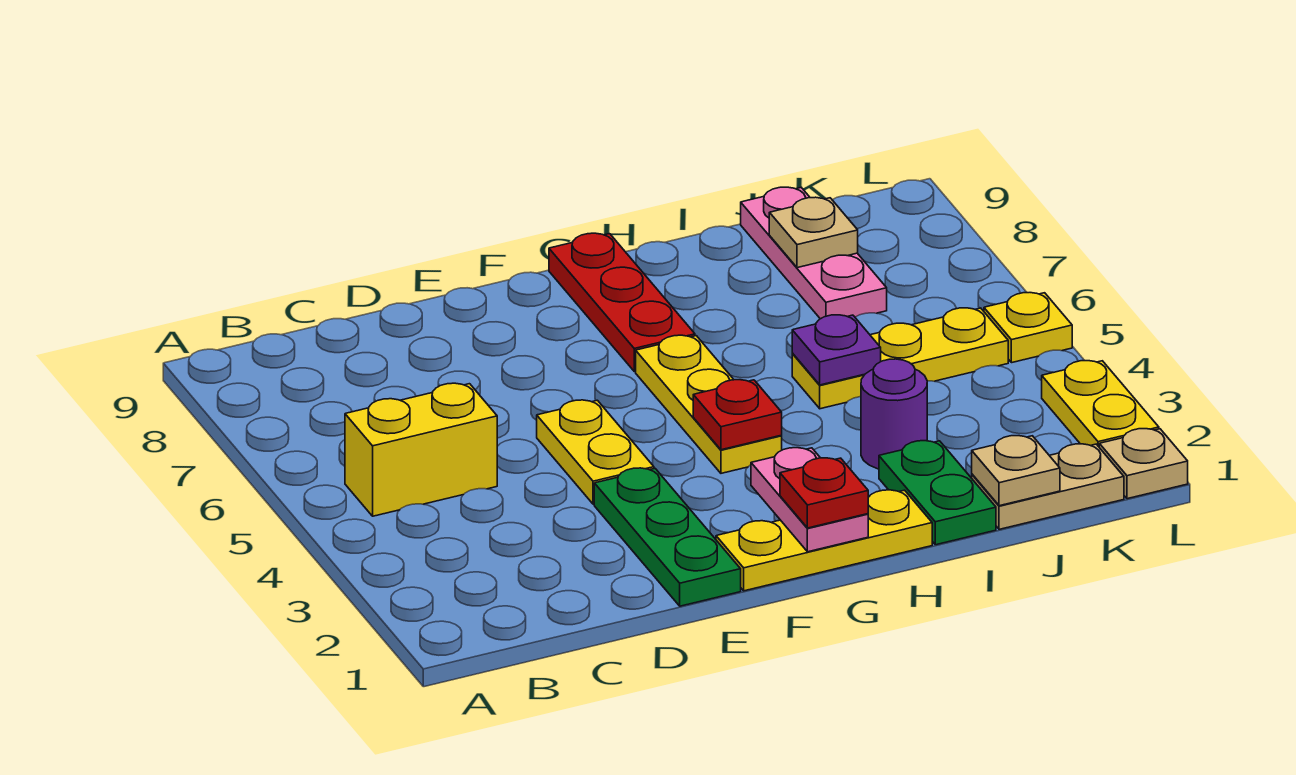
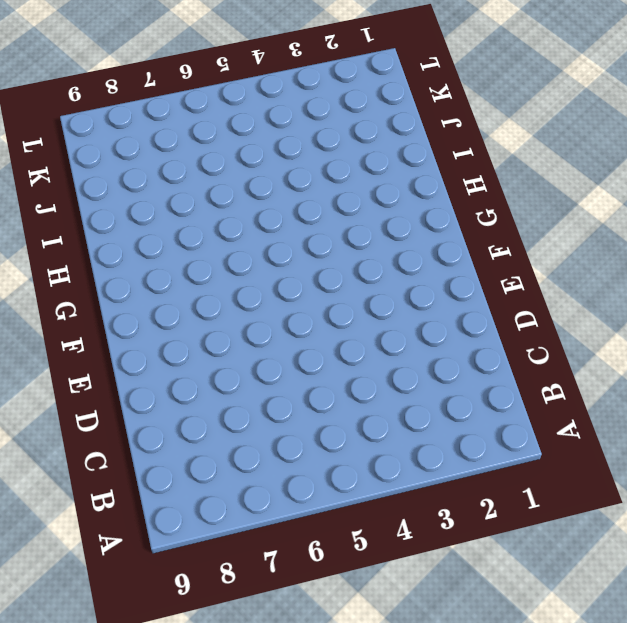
none -> yellow brick B5:C5 level 1
none -> green plate E1:E3 level 1
none -> yellow plate E4:E5 level 1

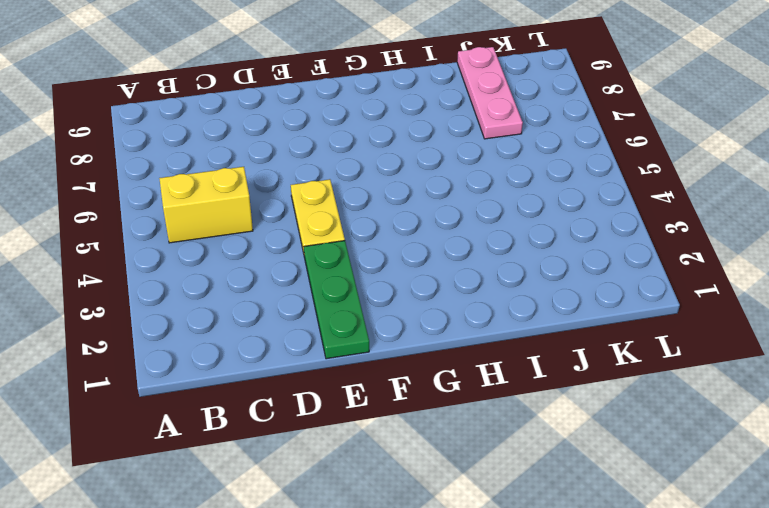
none -> yellow plate F1:H1 level 1
none -> yellow plate G4:G6 level 1
none -> red plate G7:G9 level 1

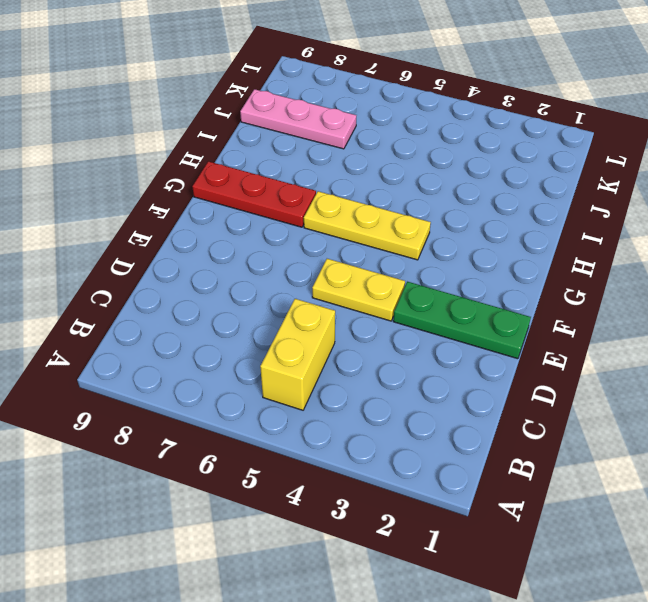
none -> yellow plate F1:H1 level 1
none -> green plate I1:I2 level 1
none -> purple round brick I3 level 1

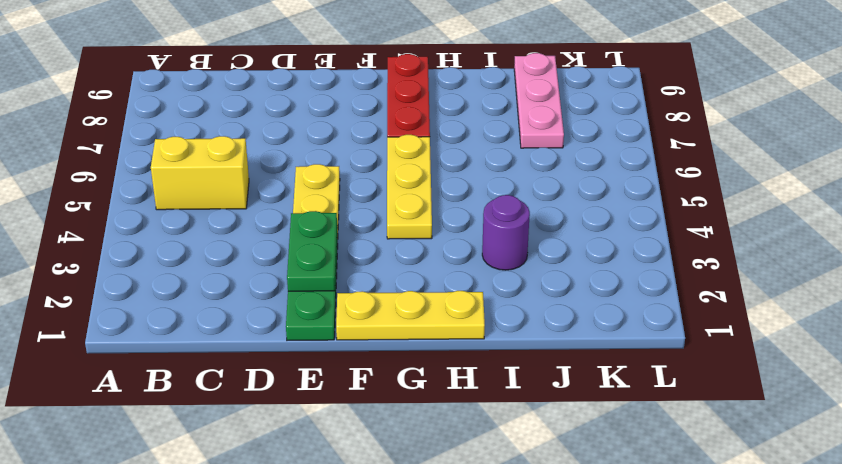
green plate E2:E3 level 2 -> green plate I1:I2 level 1
none -> yellow plate I5:K5 level 1
none -> tan plate J1:K1 level 1
none -> tan plate L1 level 1

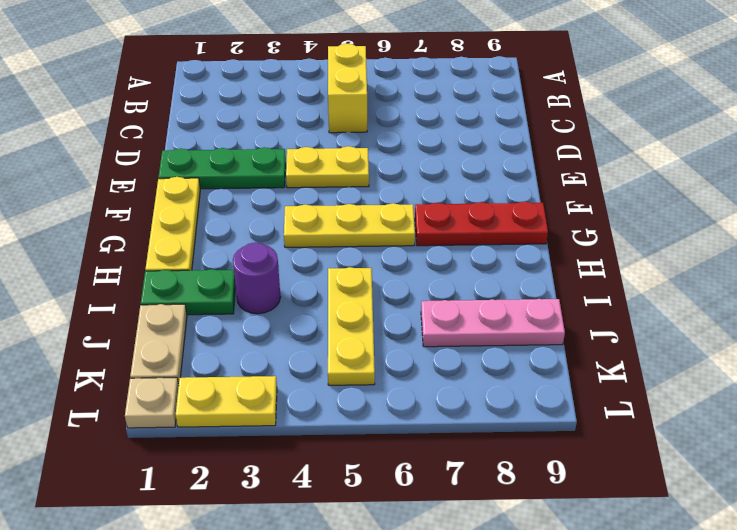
none -> yellow plate L5 level 1
none -> pink plate G1:G2 level 2
none -> red plate G4 level 2

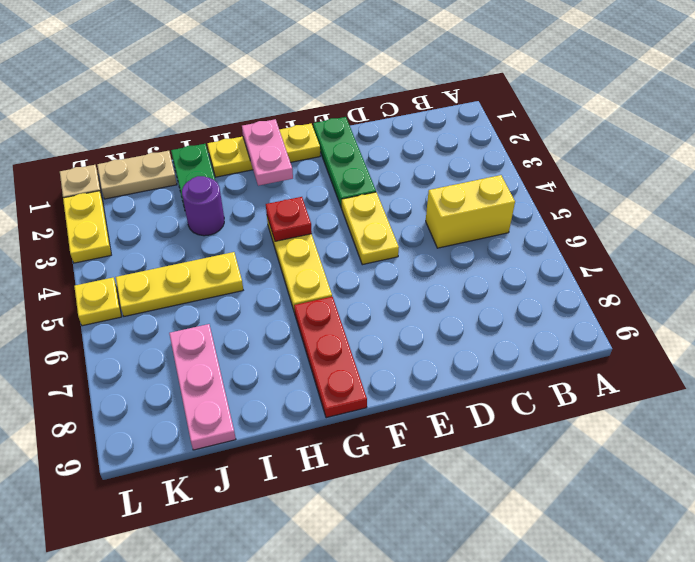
none -> purple plate I5 level 2
none -> tan plate J1 level 2
none -> tan plate J8 level 2

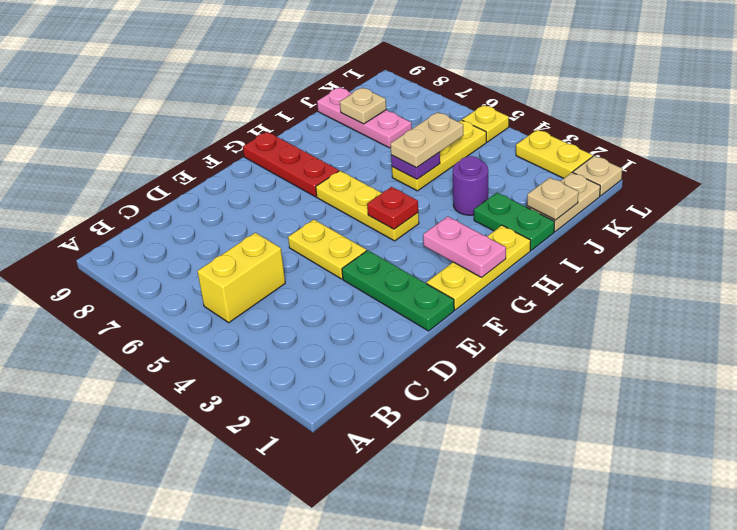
tan plate I5:J5 level 3 -> none
none -> red plate G1 level 3

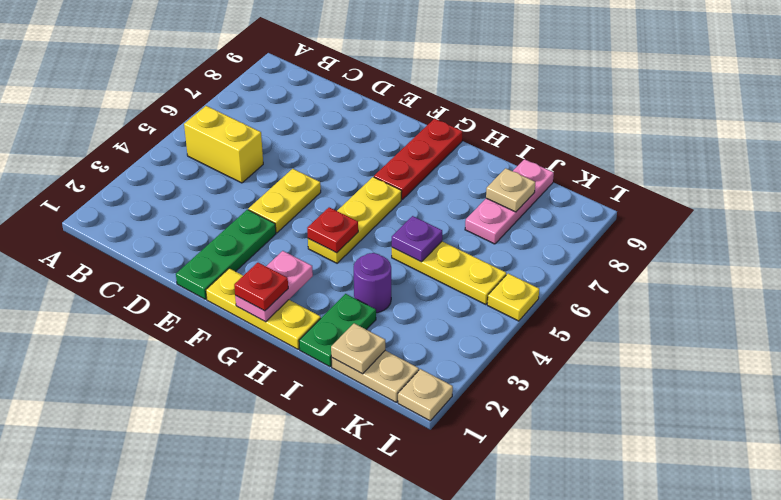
none -> yellow plate L2:L3 level 1

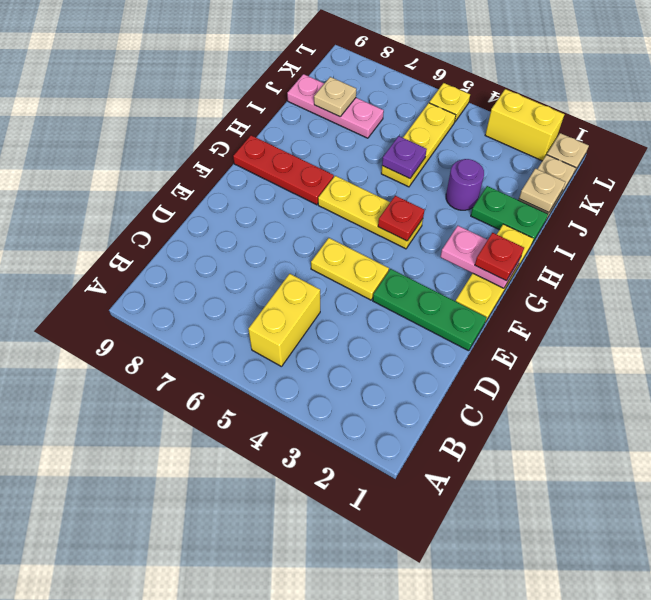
yellow brick L2:L3 level 1 -> yellow plate L2:L3 level 1

